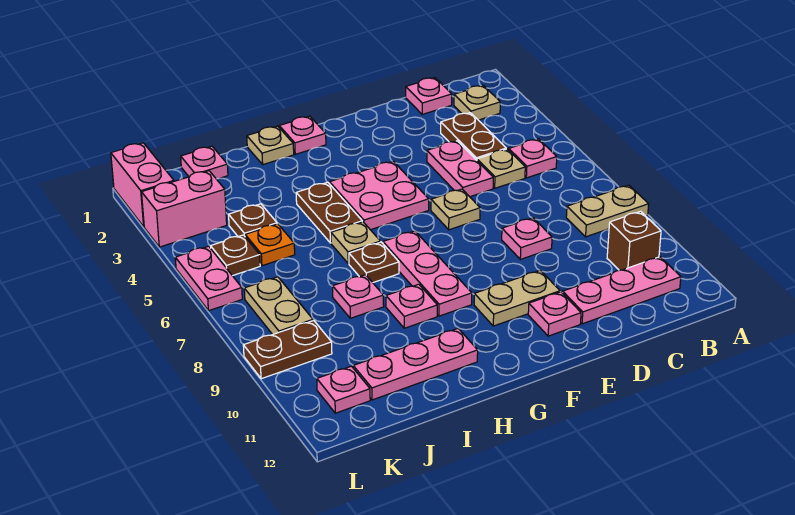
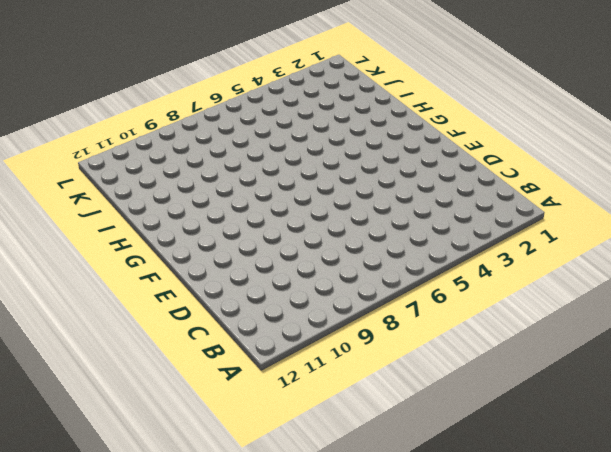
none -> tan plate A8:B8 level 1
none -> tan plate B2 level 1
none -> pink plate B5 level 1
none -> brown brick B10 level 1

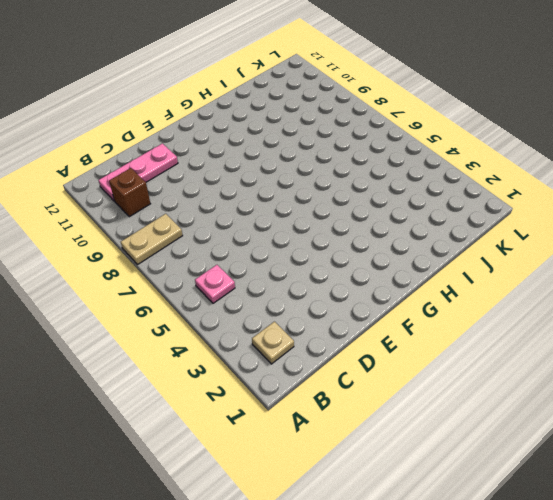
none -> pink plate C1 level 1
none -> brown plate C3:C4 level 1
none -> tan plate C5 level 1
none -> pink plate D4:D5 level 1

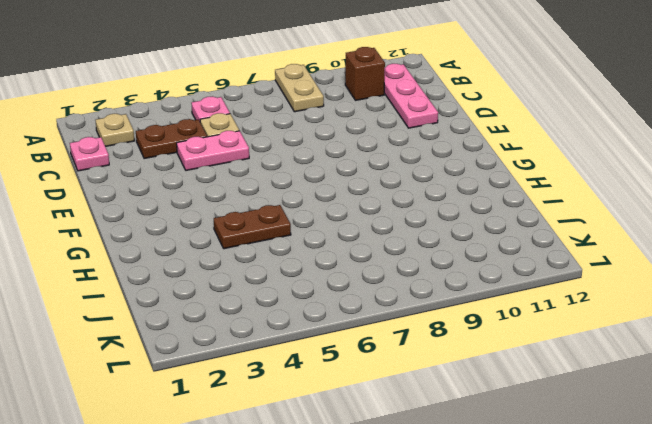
none -> pink plate D8 level 1
none -> tan plate E6 level 1
none -> tan plate E10:F10 level 1
none -> pink plate E11 level 1

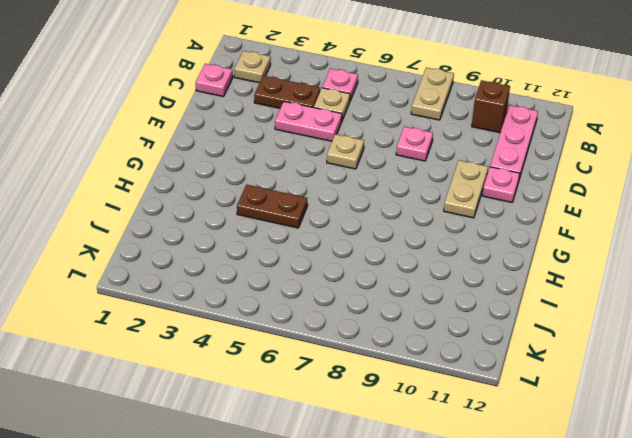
none -> pink plate F4:G5 level 1
none -> pink plate G1 level 1
none -> pink plate G7:G9 level 1
none -> tan plate H1 level 1

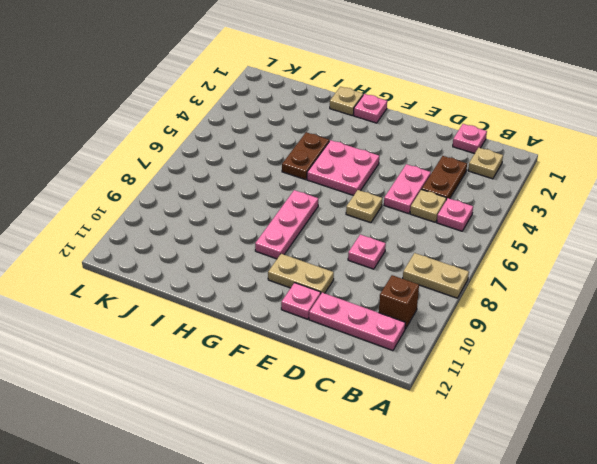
none -> tan plate H6 level 1
none -> brown plate H7 level 1
none -> pink plate H9 level 1
none -> pink plate H11:J11 level 1

